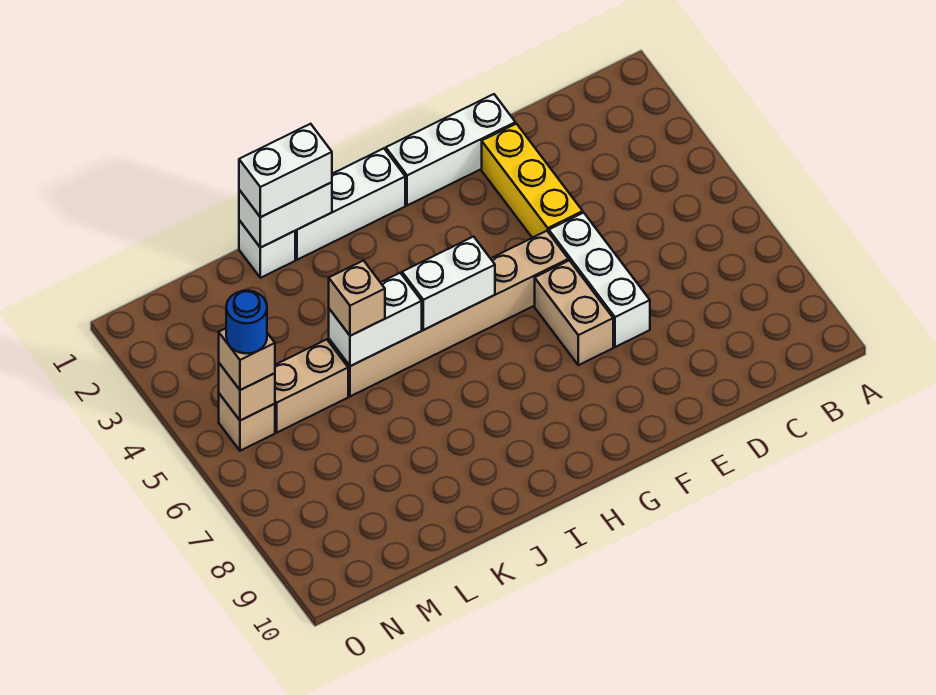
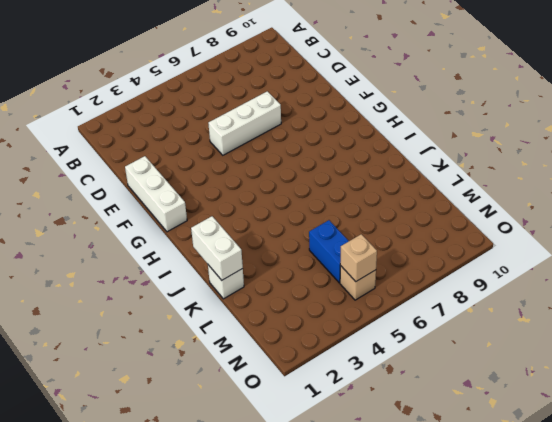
blue brick L5:M5 level 1 -> tan brick L5:M5 level 1
none -> yellow brick E2:E4 level 1
none -> tan brick F5:K5 level 1
none -> tan brick F6:F7 level 1

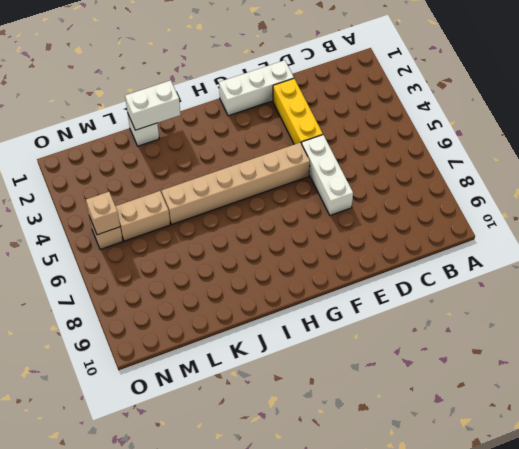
none -> tan brick F6:F7 level 1
none -> white brick H1:J1 level 1
none -> white brick H5:I5 level 2

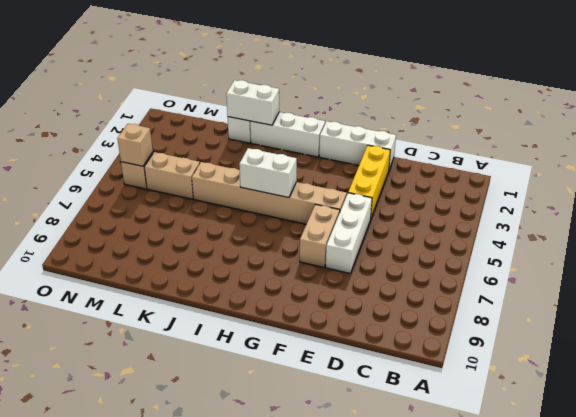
none -> white brick J5:K5 level 2
none -> white brick J1:K1 level 3
none -> tan brick K5 level 3

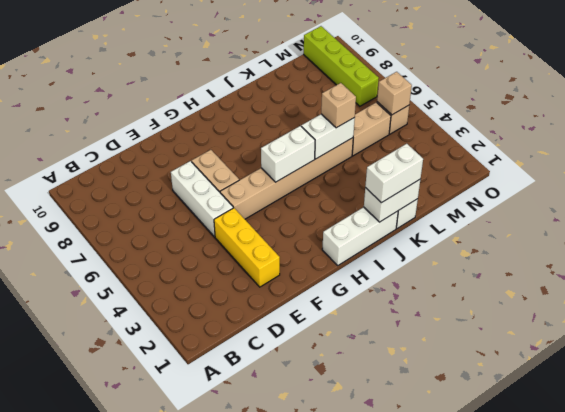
lime brick N7:N10 level 1 -> none
none -> white brick E1:G1 level 1
none -> tan brick N5 level 3
none -> blue round brick N5 level 4

